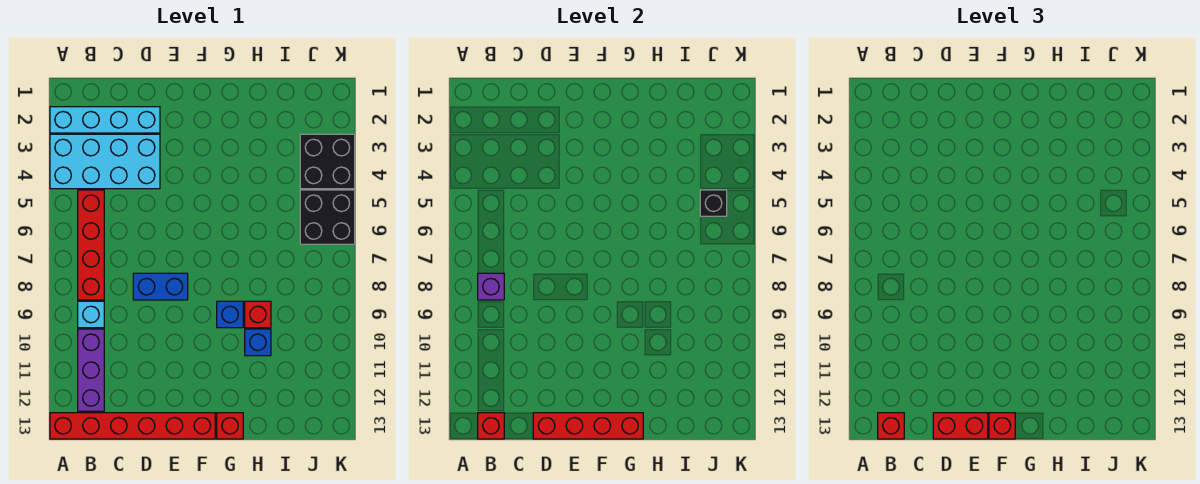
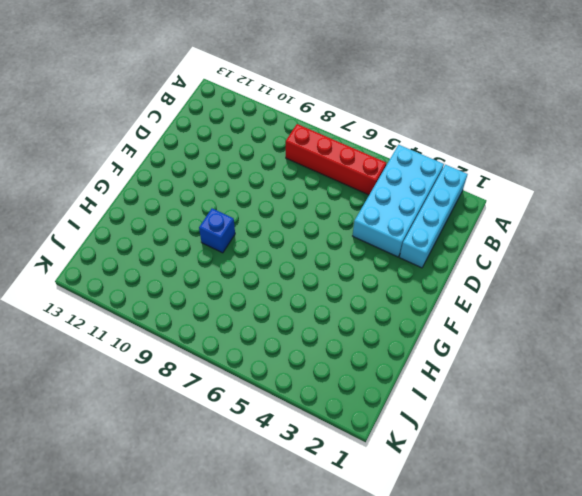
none -> red brick A13:F13 level 1
none -> cyan brick B9 level 1
none -> purple brick B10:B12 level 1

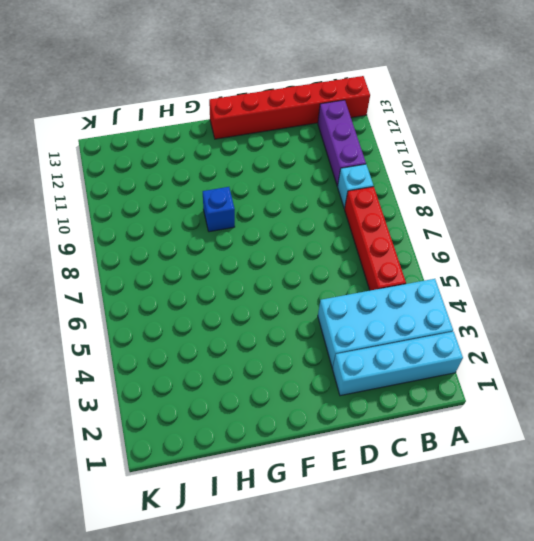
none -> blue brick D8:E8 level 1
none -> red brick G13 level 1
none -> red brick H9 level 1

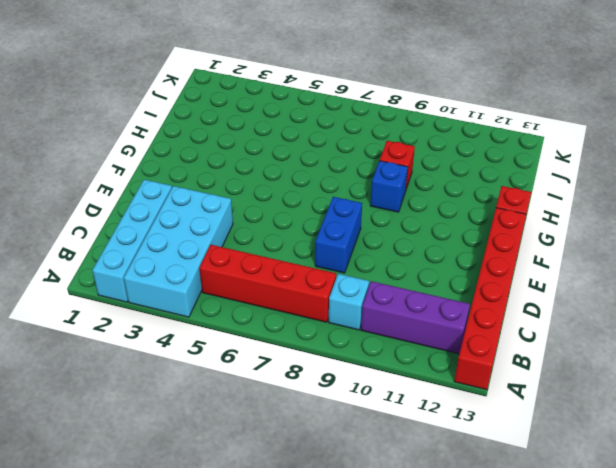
none -> blue brick H10 level 1
none -> black brick J3:K4 level 1
none -> black brick J5:K6 level 1

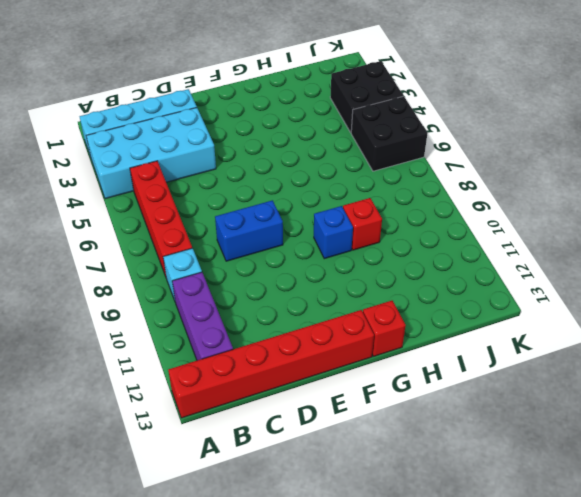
none -> blue brick H10 level 1
none -> purple brick B8 level 2
none -> red brick B13 level 2

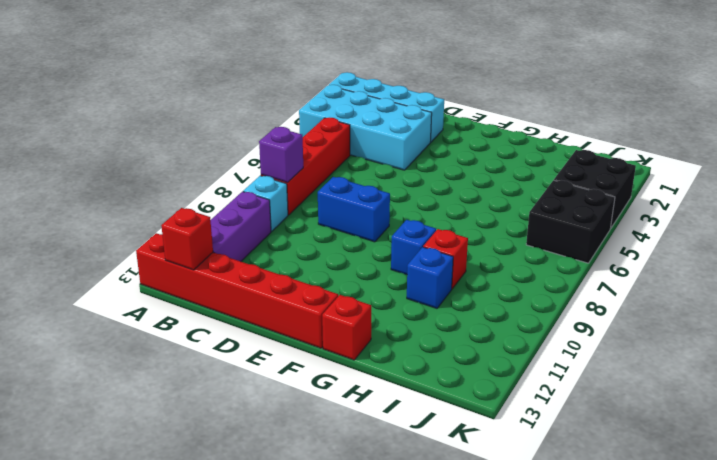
none -> red brick D13:G13 level 2
none -> black brick J5 level 2
none -> red brick B13 level 3

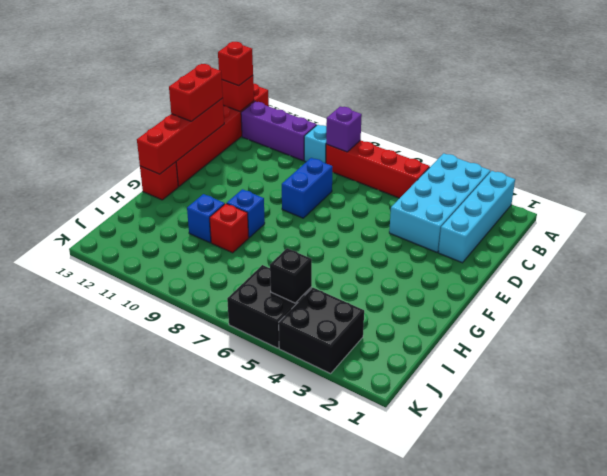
none -> red brick F13 level 3

